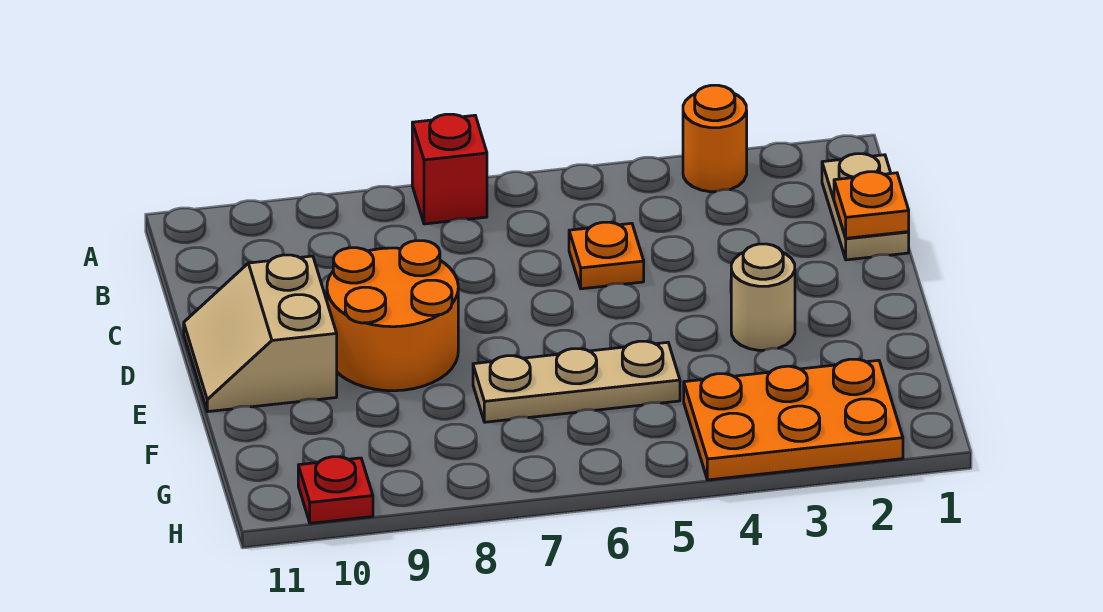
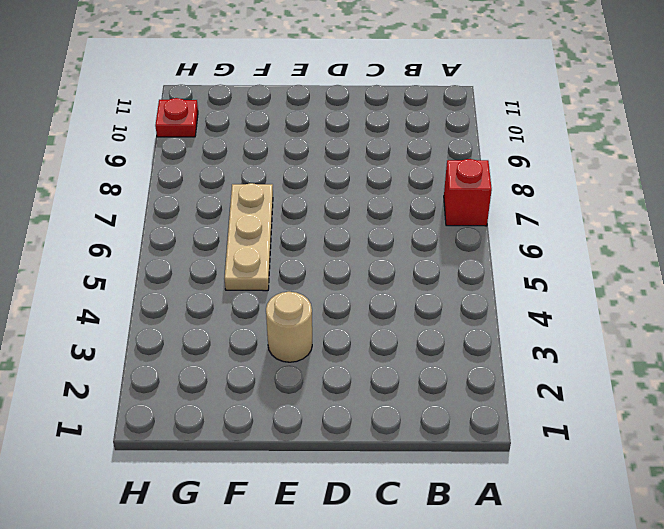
none -> orange round brick A3 level 1
none -> tan plate B1:C1 level 1

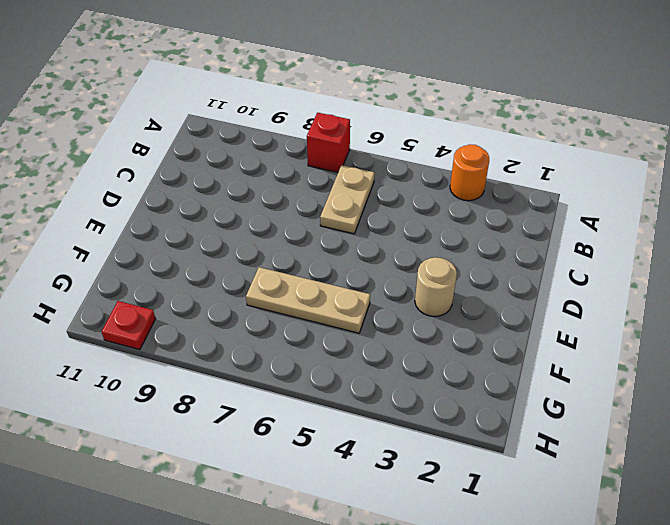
tan plate B6:C6 level 1 -> tan plate B1:C1 level 1
none -> orange plate C5 level 1
none -> orange round brick D8:E9 level 1

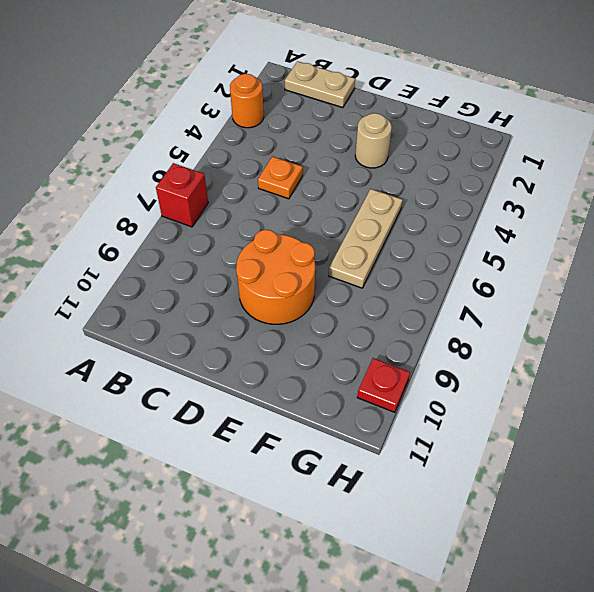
none -> tan slope D10:E11 level 1 top 10
none -> orange plate G2:H4 level 1

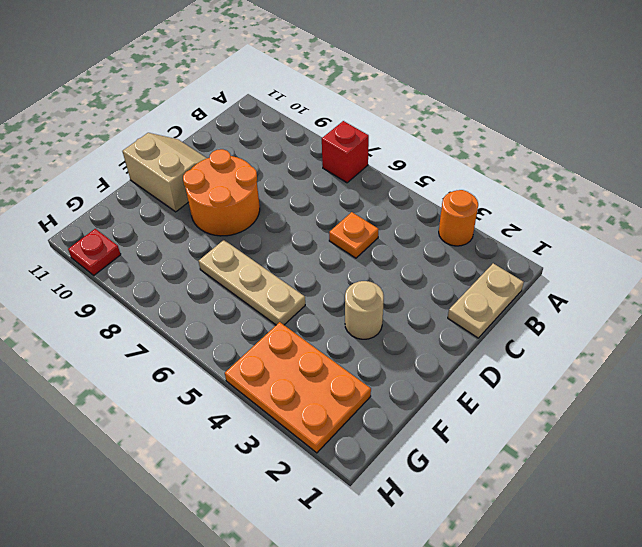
tan slope D10:E11 level 1 top E -> tan slope D10:E11 level 1 top 10
none -> orange plate C1 level 2

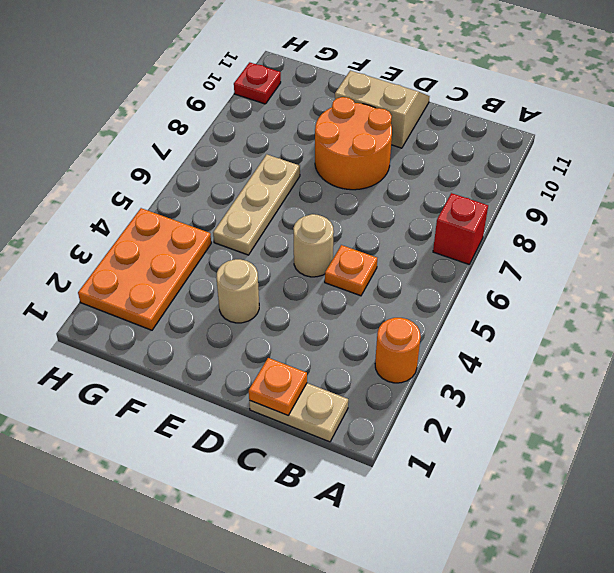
tan round brick D5 level 1 -> none

